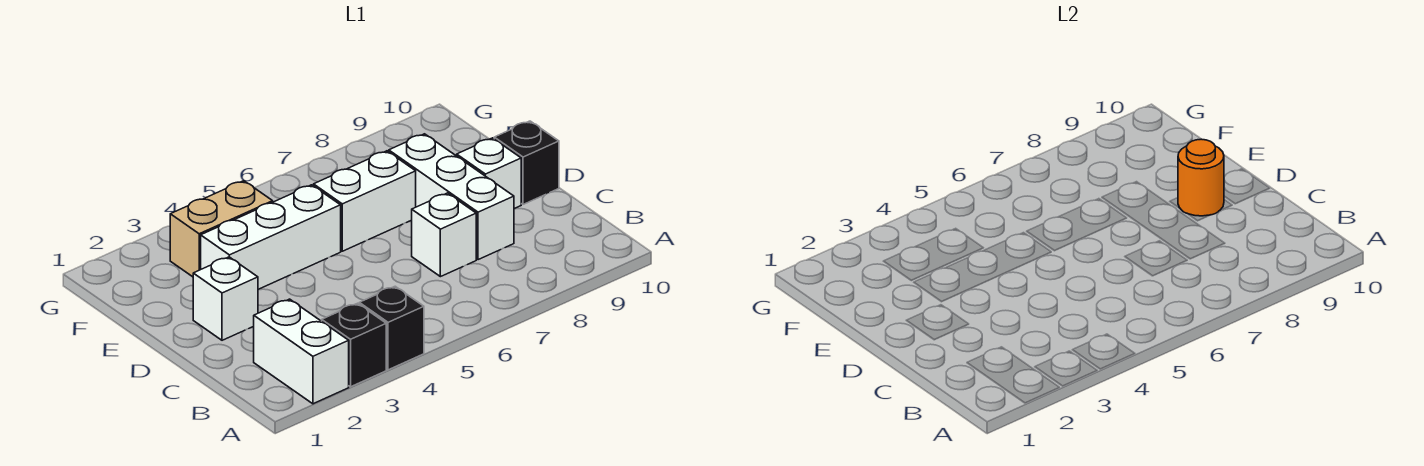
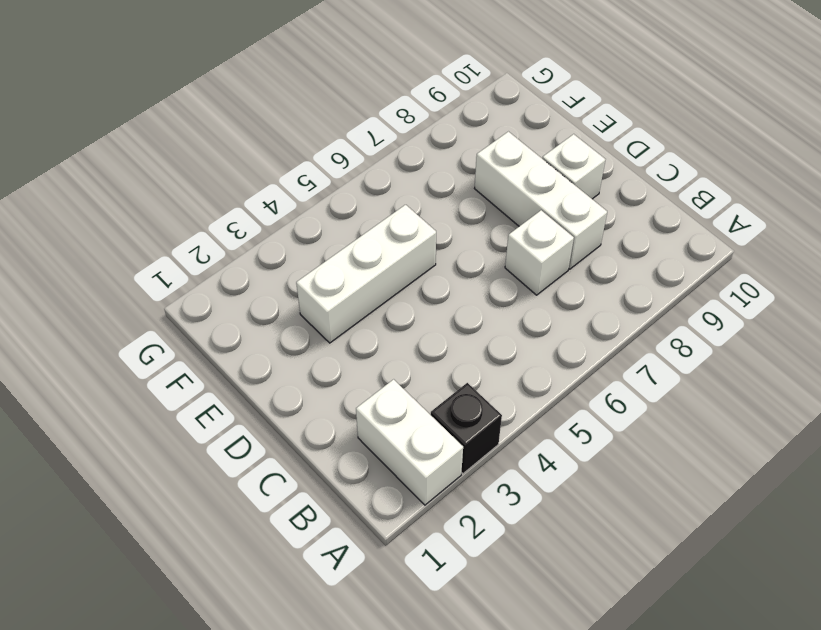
none -> black brick A4 level 1
none -> white brick D2 level 1
none -> black brick D10 level 1

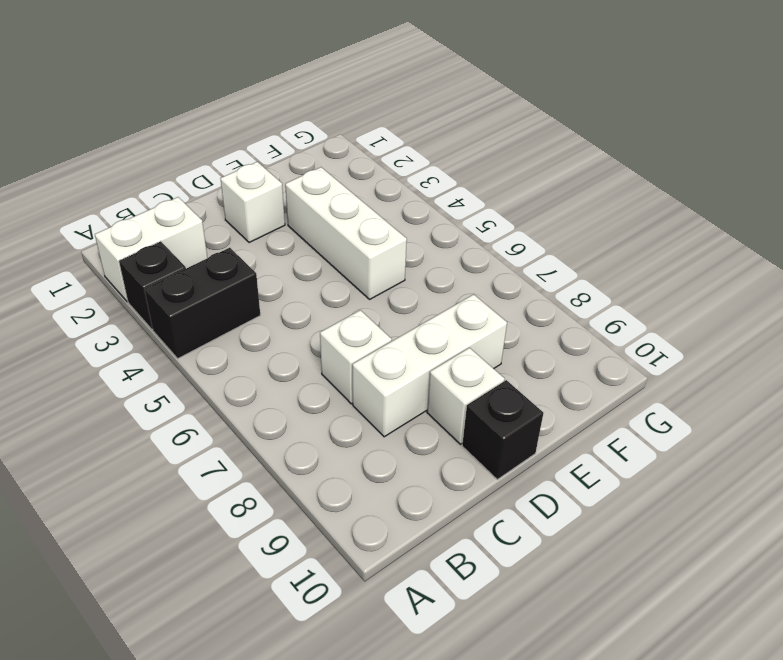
black brick A4:B4 level 1 -> black brick A4 level 1
none -> white brick E6:E7 level 1
none -> tan brick F3:F4 level 1
none -> orange round brick D9 level 2

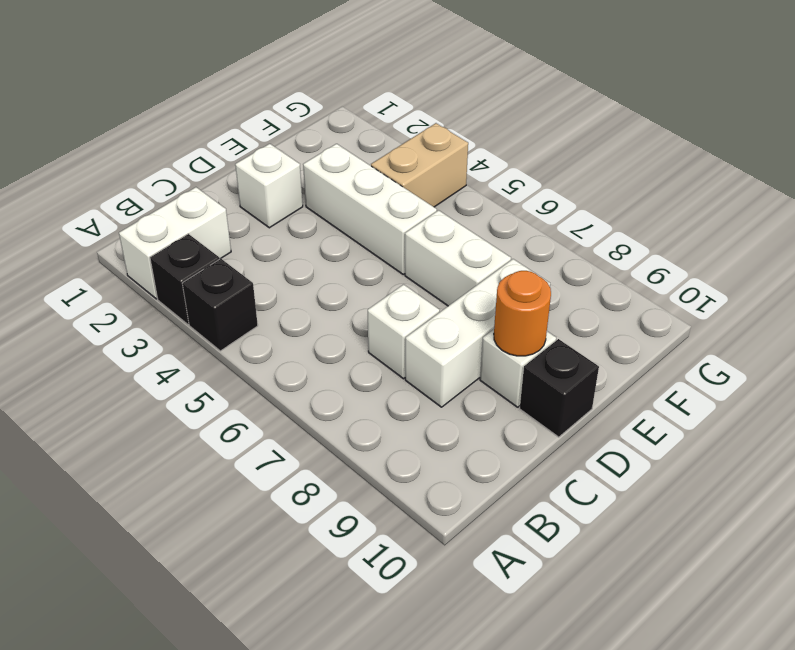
tan brick F4:G4 level 1 -> tan brick F3:F4 level 1

